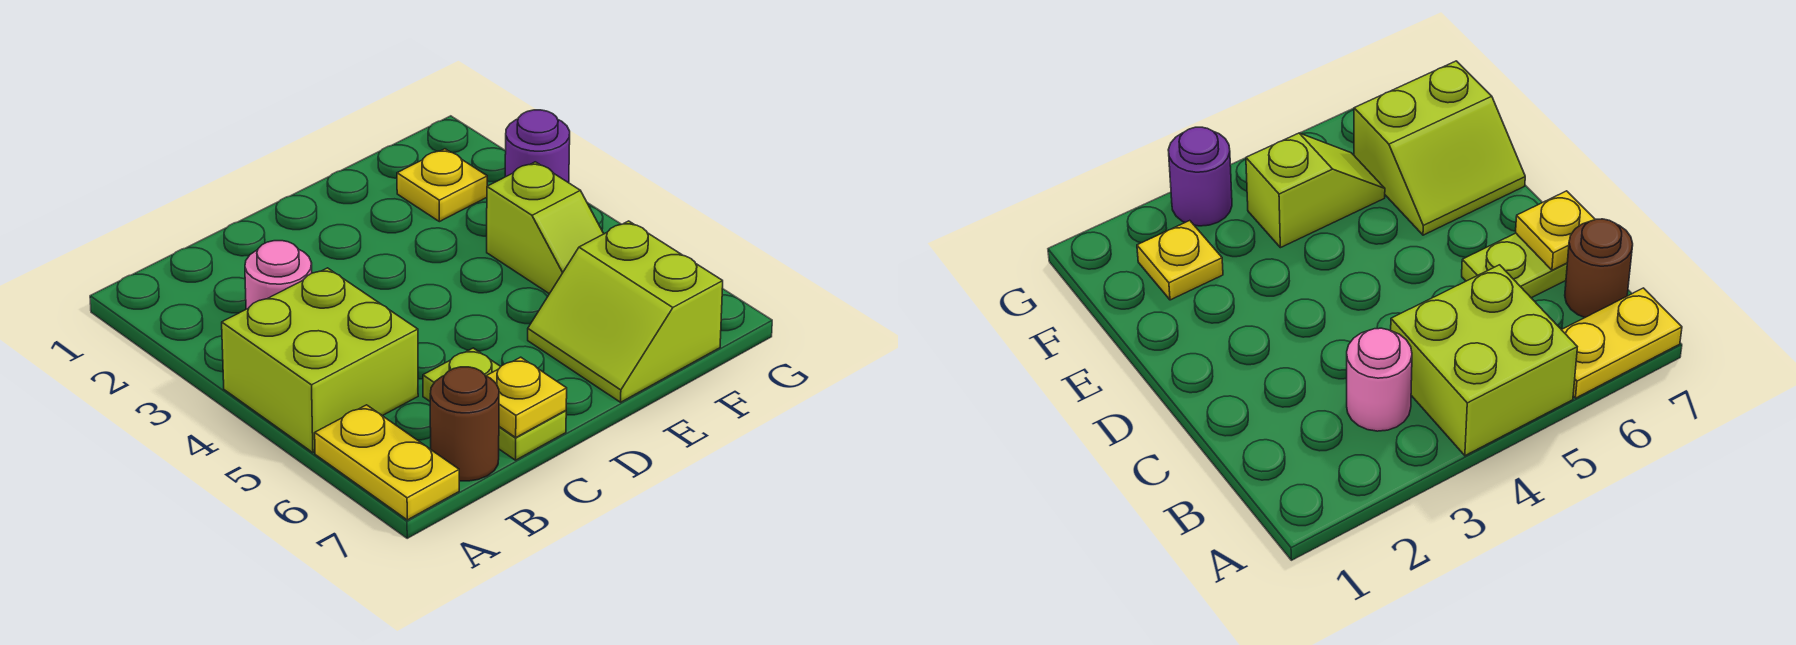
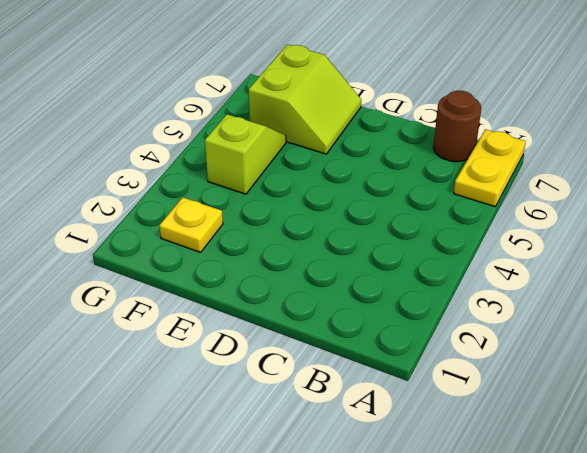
none -> lime brick A4:B5 level 1
none -> pink round brick B3 level 1

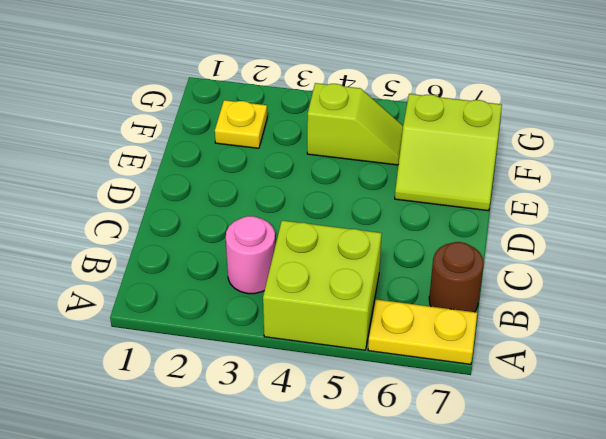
none -> lime plate C6:C7 level 1
none -> purple round brick G3 level 1

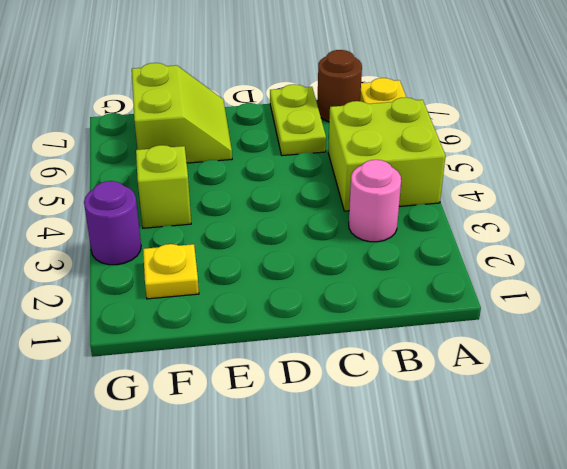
none -> yellow plate C7 level 2

